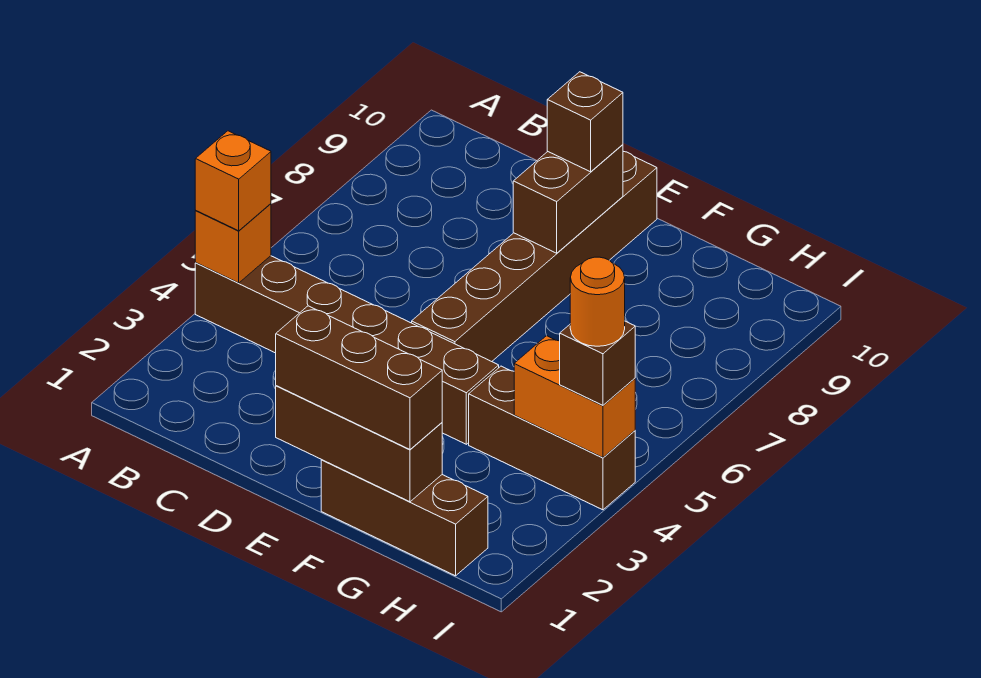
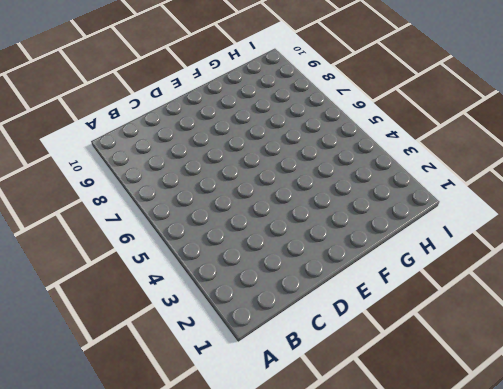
none -> brown brick A4:F4 level 1
none -> brown brick E5:E10 level 1
none -> brown brick F1:H1 level 1

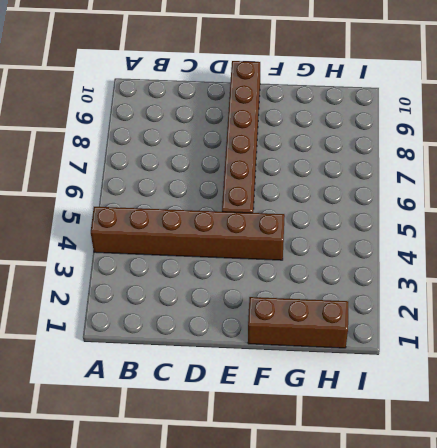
none -> brown brick G4:I4 level 1
none -> orange brick A4 level 2
none -> brown brick E1:G1 level 2

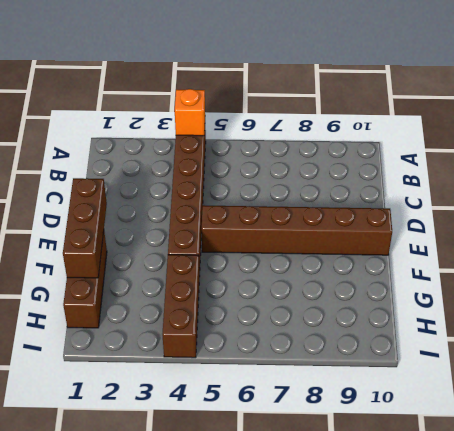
none -> brown brick E8:E9 level 2
none -> orange brick H4:I4 level 2
none -> orange brick A4 level 3

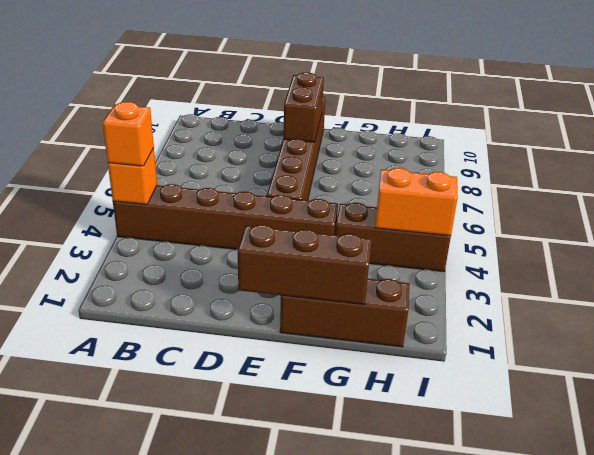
none -> brown brick E1:G1 level 3
none -> brown brick E9 level 3
none -> brown brick I4 level 3

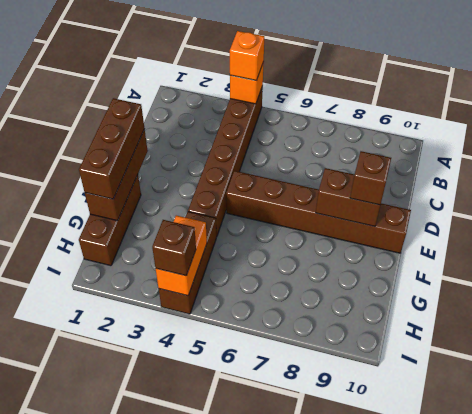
none -> orange round brick I4 level 4

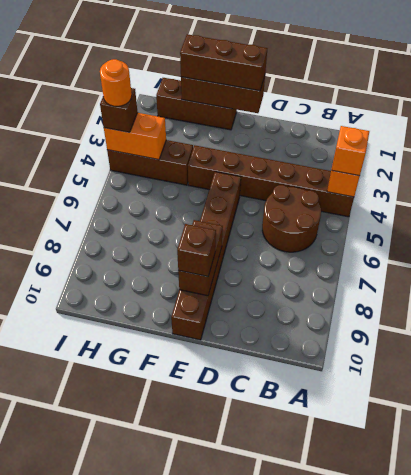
brown round brick B5:C6 level 1 -> none

